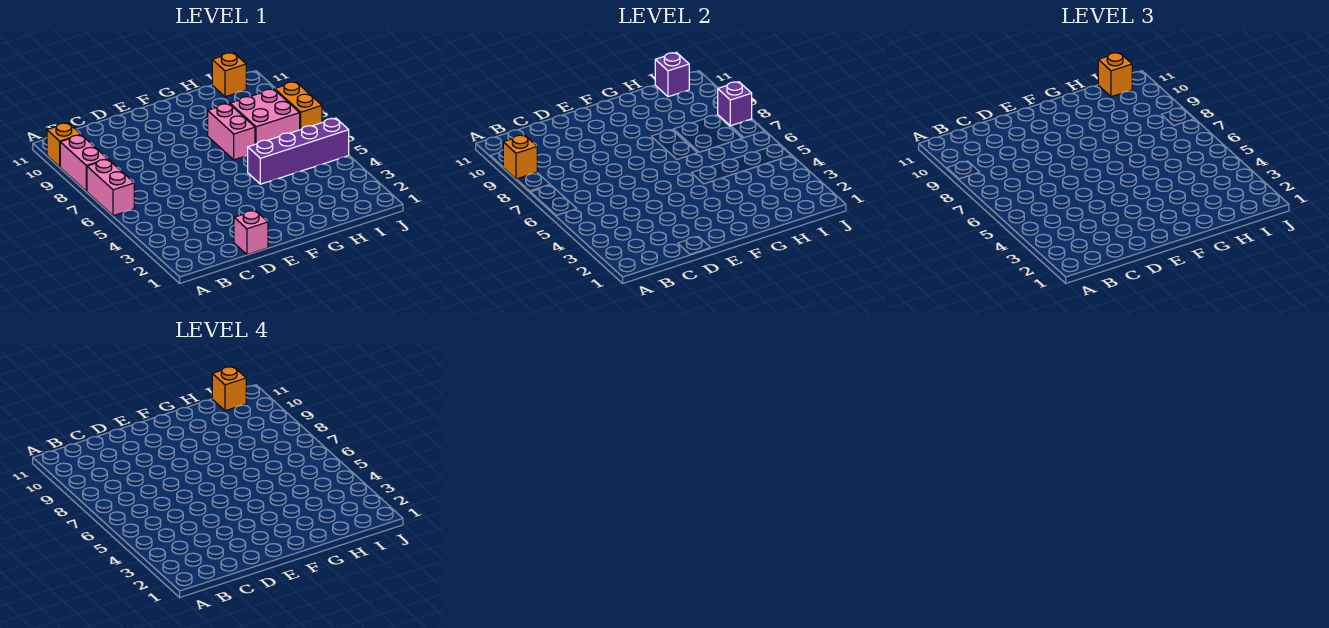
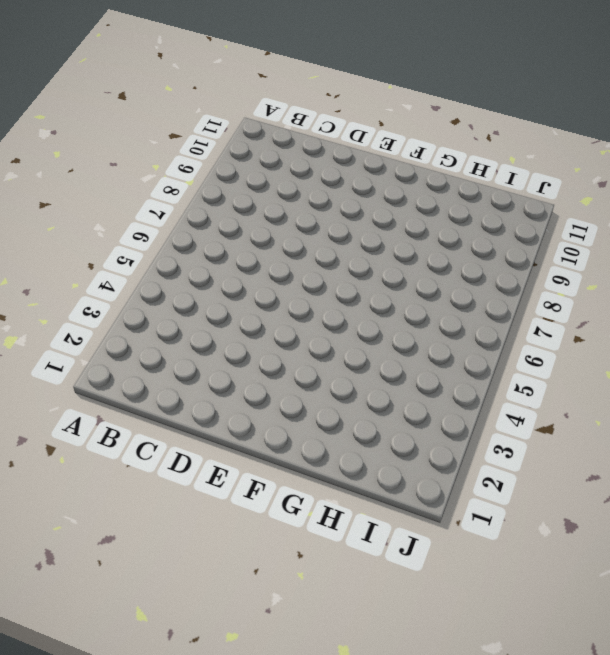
none -> pink brick A6:A7 level 1
none -> pink brick A8:A9 level 1
none -> orange brick A10 level 1

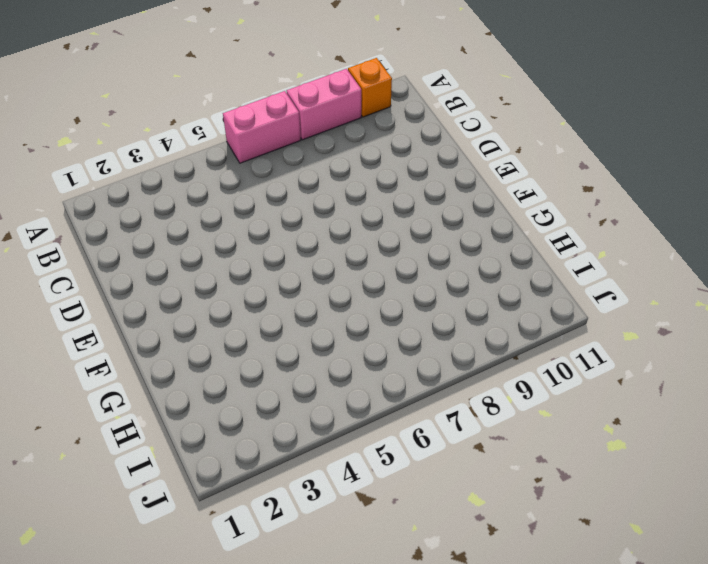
none -> pink brick D1 level 1
none -> purple brick G5:J5 level 1
none -> pink brick G7:G8 level 1

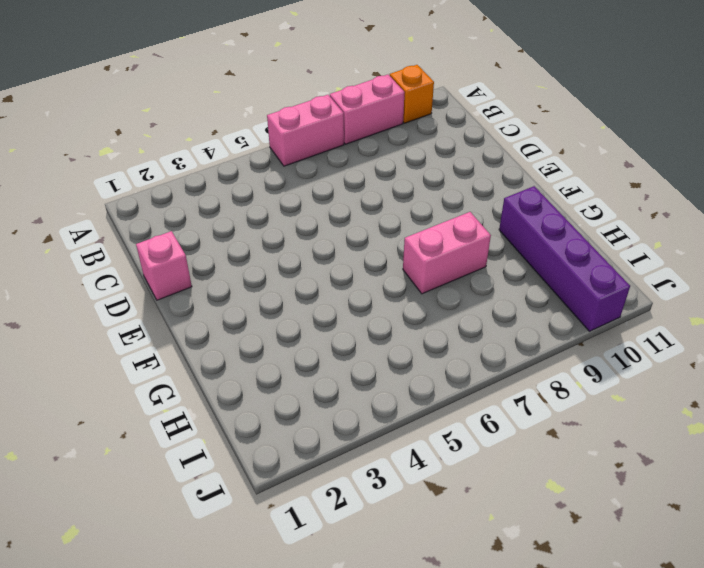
purple brick G10:J10 level 1 -> purple brick G5:J5 level 1
none -> pink brick H7:I8 level 1
none -> orange brick I11 level 1
none -> orange brick J7:J8 level 1

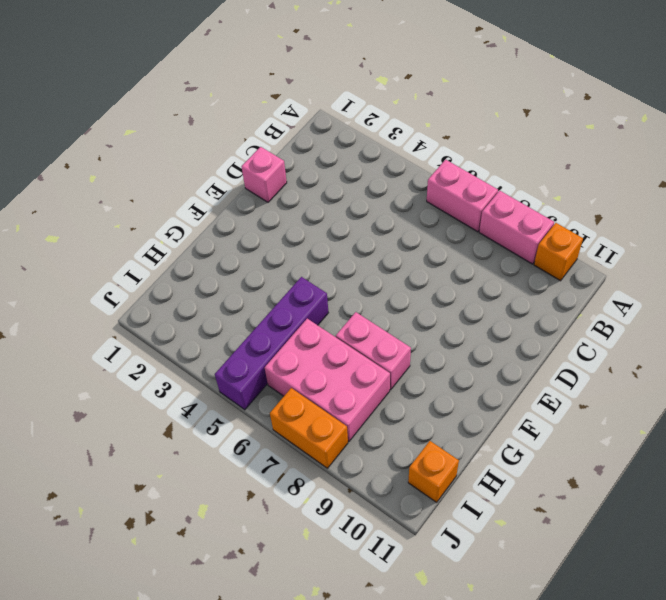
pink brick H6:I8 level 1 -> pink brick H7:I8 level 1
none -> orange brick A9 level 2
none -> purple brick I11 level 2
none -> purple brick J8 level 2

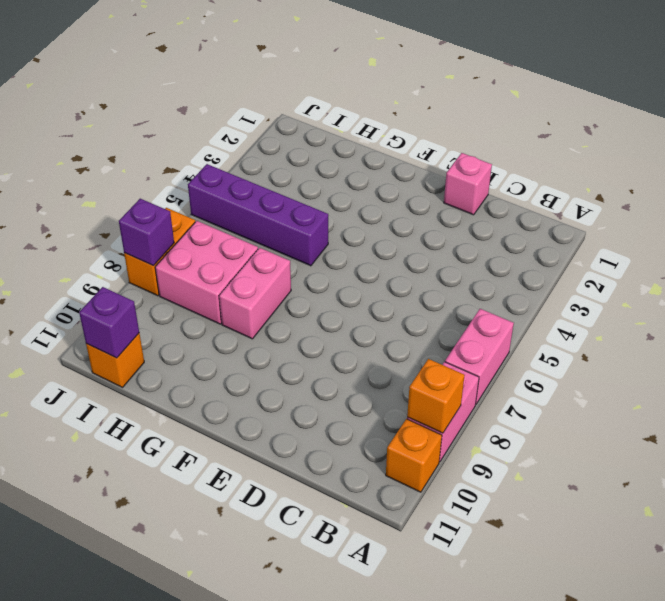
none -> orange brick I11 level 3
none -> orange brick I11 level 4

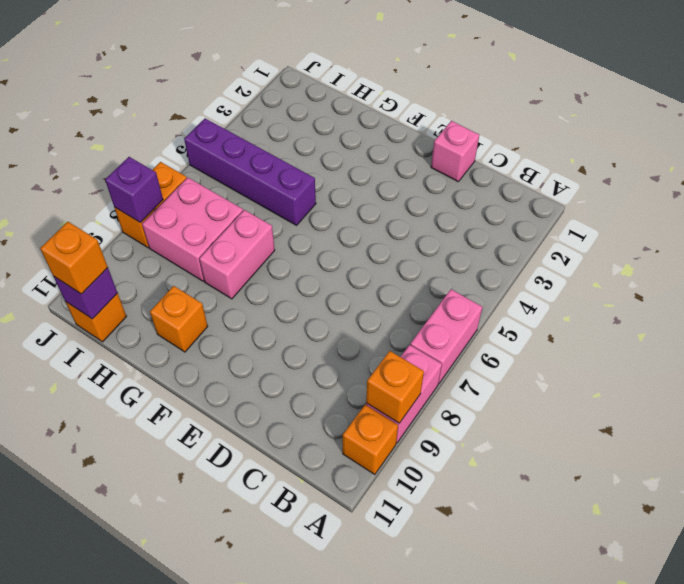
orange brick G10 level 1 -> orange brick I11 level 4

